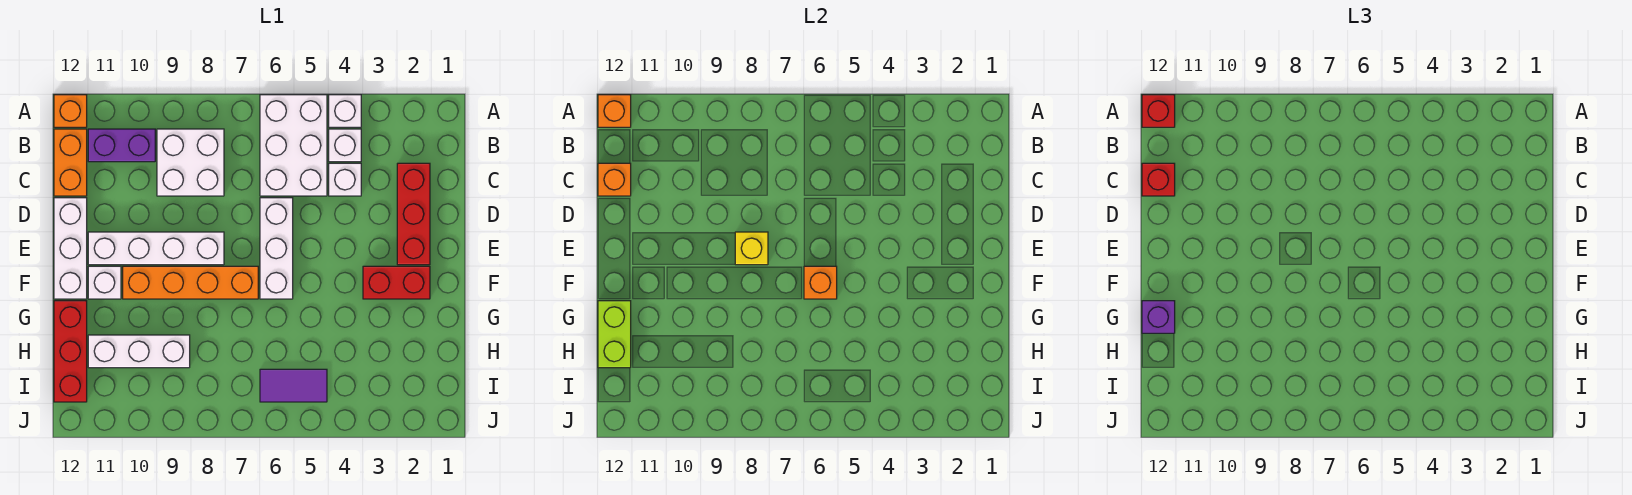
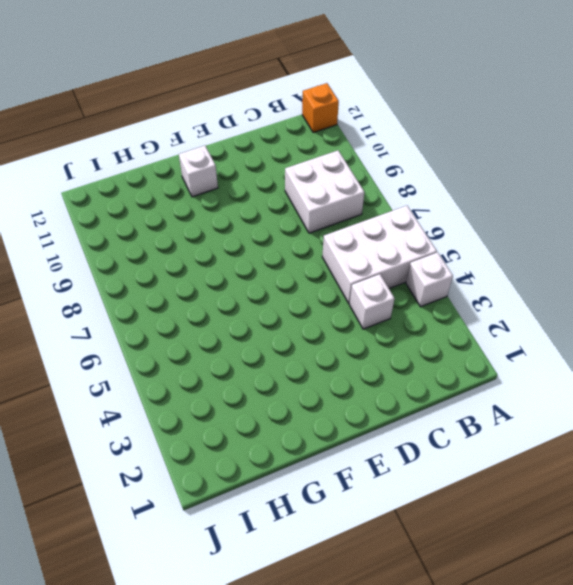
none -> white brick B4 level 1
none -> purple brick B10:B11 level 1
none -> orange brick B12:C12 level 1

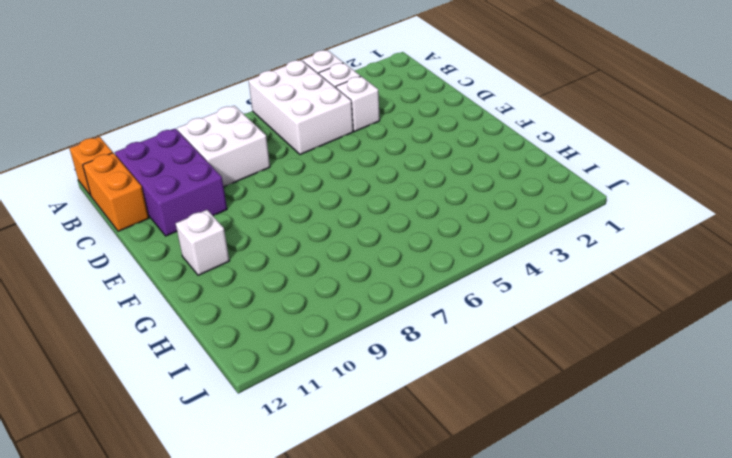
purple brick B10:D11 level 1 -> purple brick B10:B11 level 1
none -> red brick C2:E2 level 1
none -> white brick D6:F6 level 1
none -> white brick D12:F12 level 1

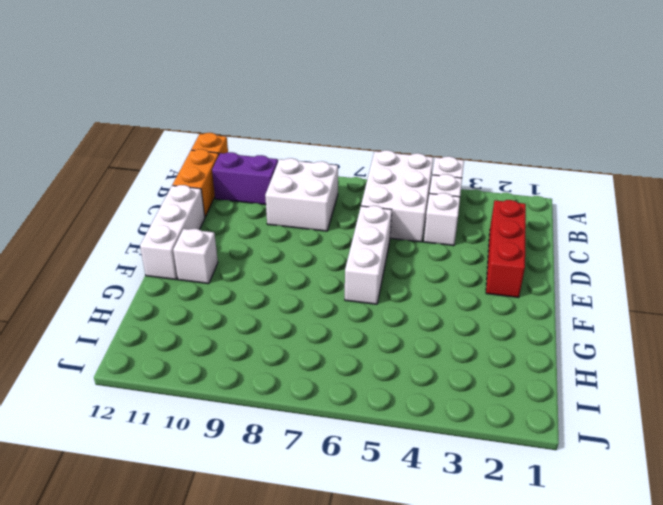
none -> white brick E8:E11 level 1
none -> red brick F2:F3 level 1
none -> orange brick F7:F10 level 1

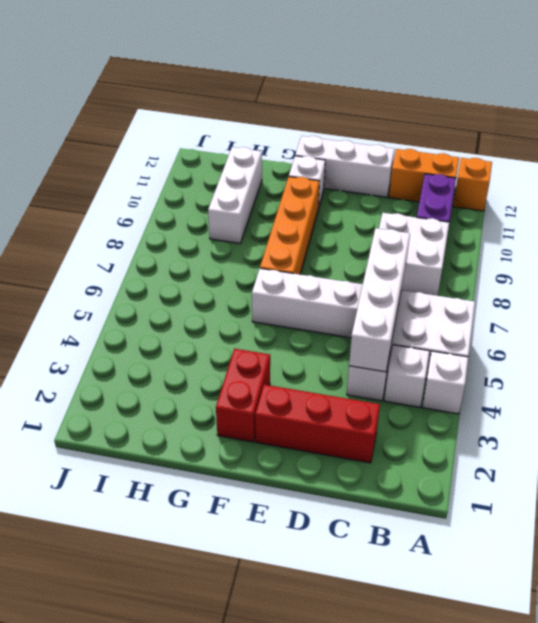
white brick C4:C7 level 2 -> white brick E8:E11 level 1
none -> red brick G12:I12 level 1
none -> purple tile I5:I6 level 1
none -> orange brick A12 level 2

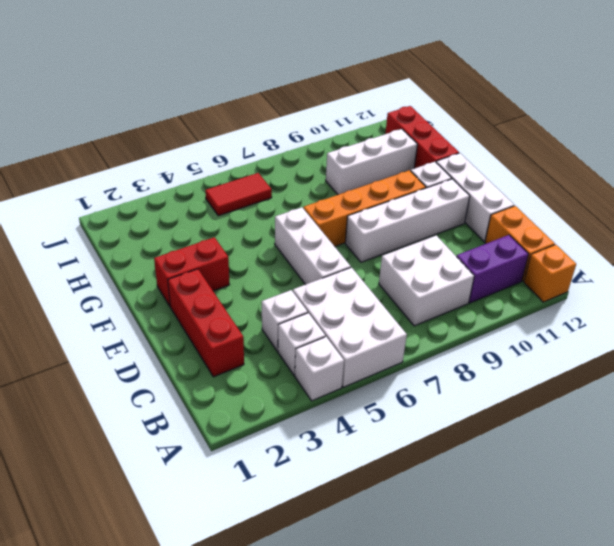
red tile I5:I6 level 1 -> purple tile I5:I6 level 1
none -> orange brick A12 level 2
none -> orange brick C12 level 2
none -> yellow brick E8 level 2

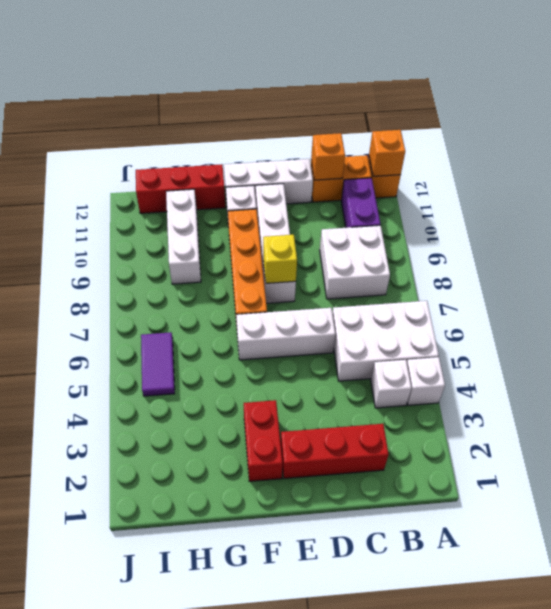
none -> white brick C4 level 1
none -> orange brick F6 level 2
none -> lime brick G12:H12 level 2

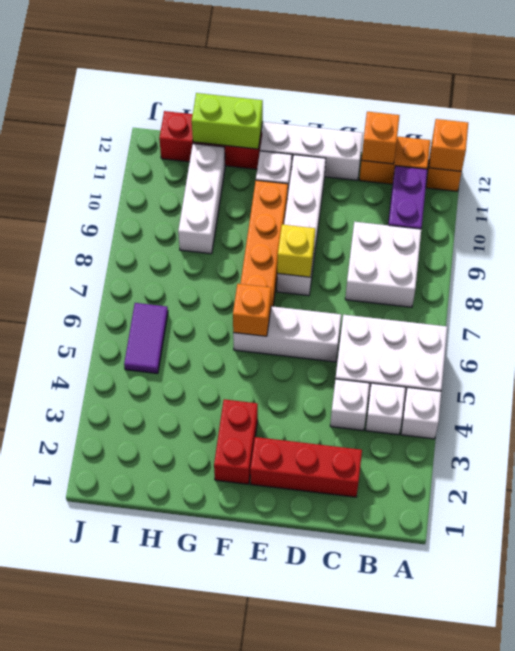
none -> red brick A12 level 3
none -> red brick C12 level 3
none -> purple brick G12 level 3

